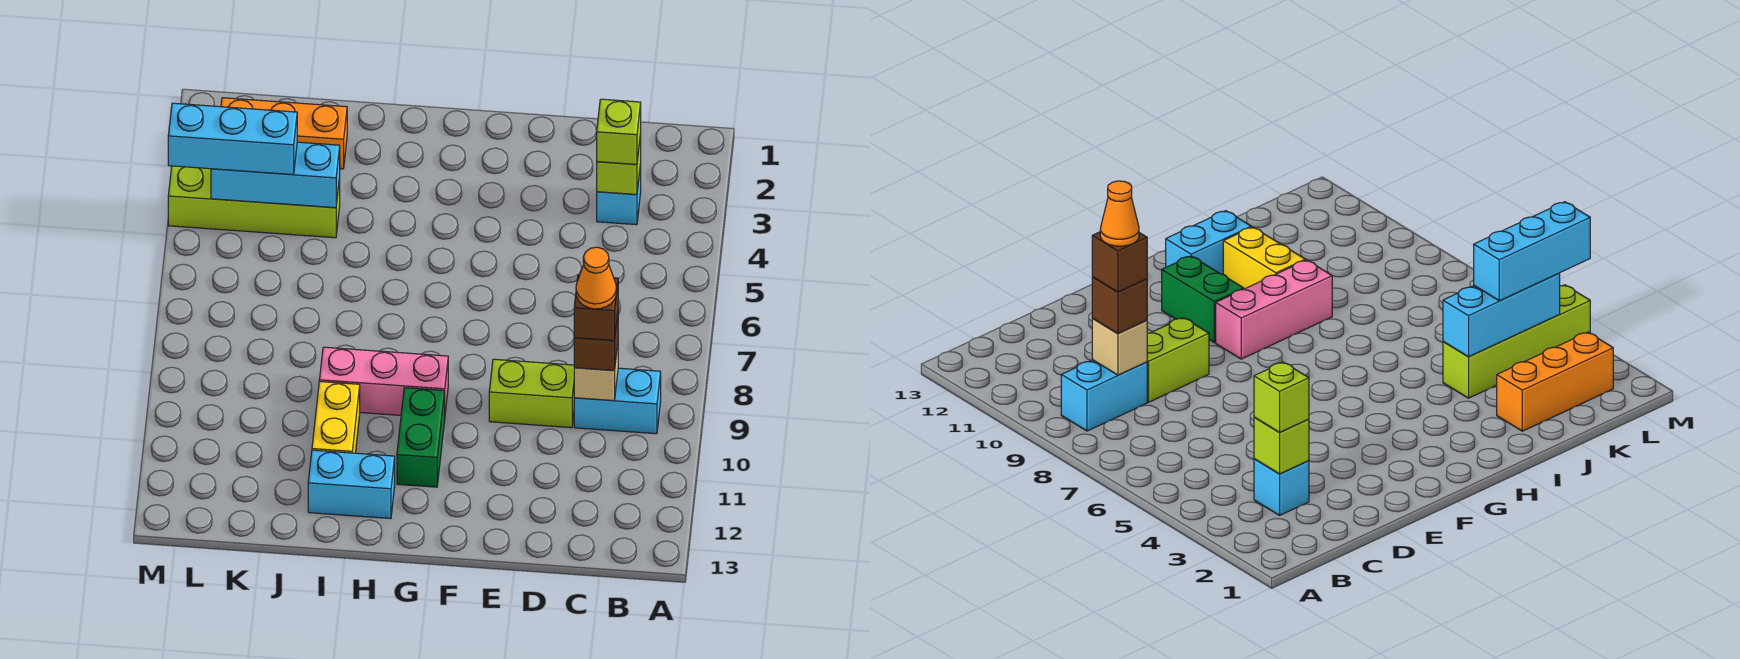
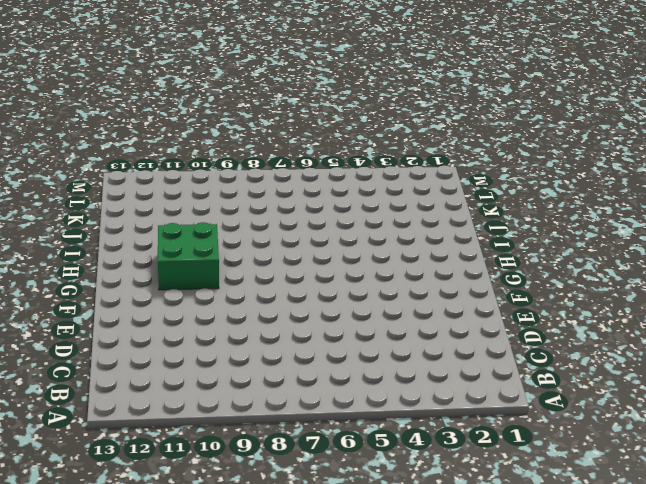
green brick G10:H11 level 1 -> green brick G10:G11 level 1
none -> cyan brick B9:C9 level 1
none -> cyan brick C3 level 1
none -> lime brick D9:E9 level 1

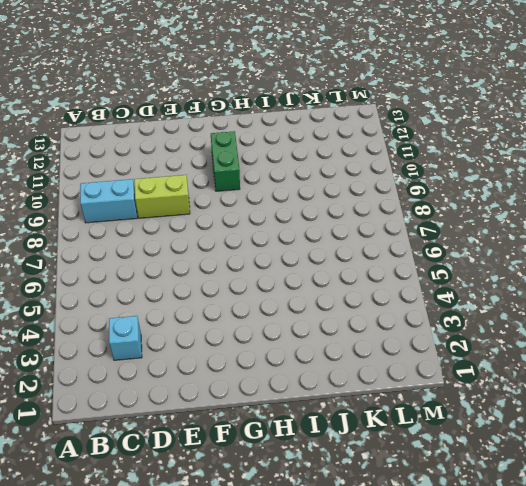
none -> pink brick G9:I9 level 1
none -> cyan brick H12:I12 level 1
none -> yellow brick I10:I11 level 1

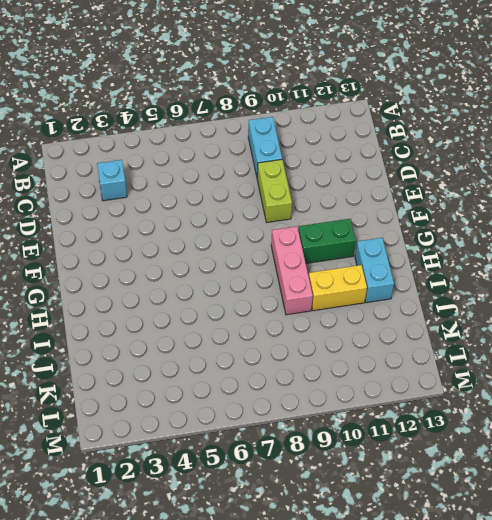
none -> orange brick J2:L2 level 1
none -> lime brick J4:M4 level 1
none -> lime brick C3 level 2

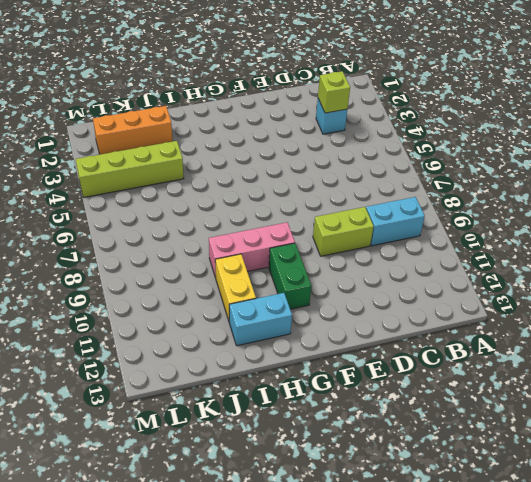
none -> tan brick C9 level 2
none -> cyan brick J4:L4 level 2
none -> lime brick C3 level 3

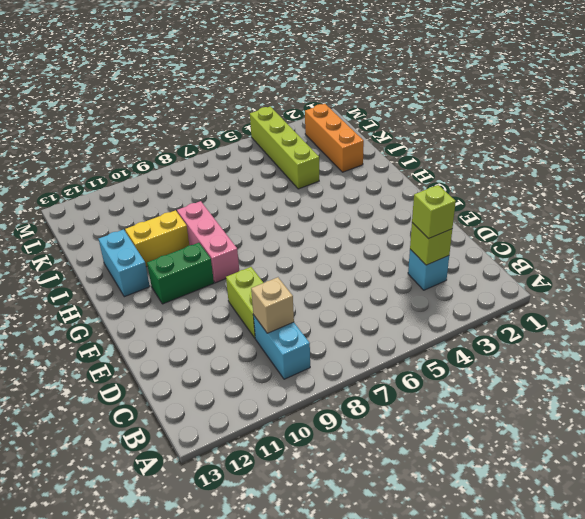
none -> cyan brick J4:L4 level 2
none -> brown brick C9 level 3
none -> cyan brick K4:M4 level 3

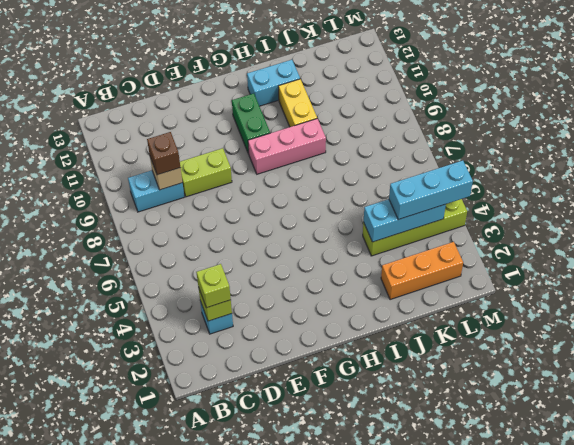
none -> brown brick C9 level 4
none -> orange cone C9 level 5

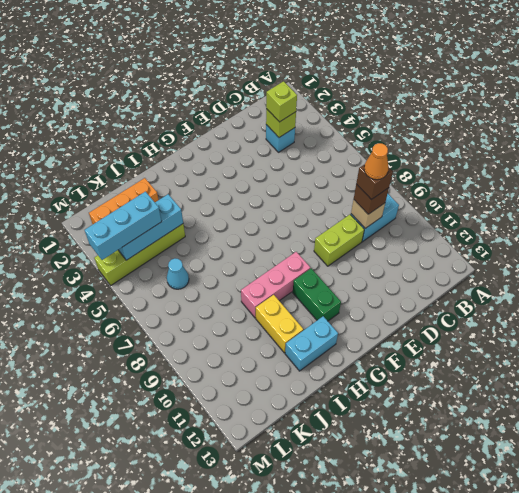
cyan cone K6 level 1 -> none

